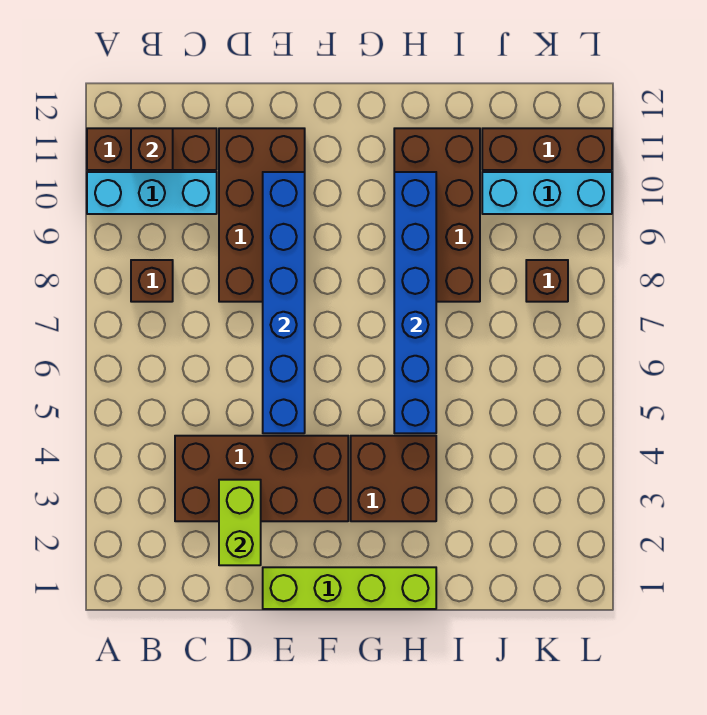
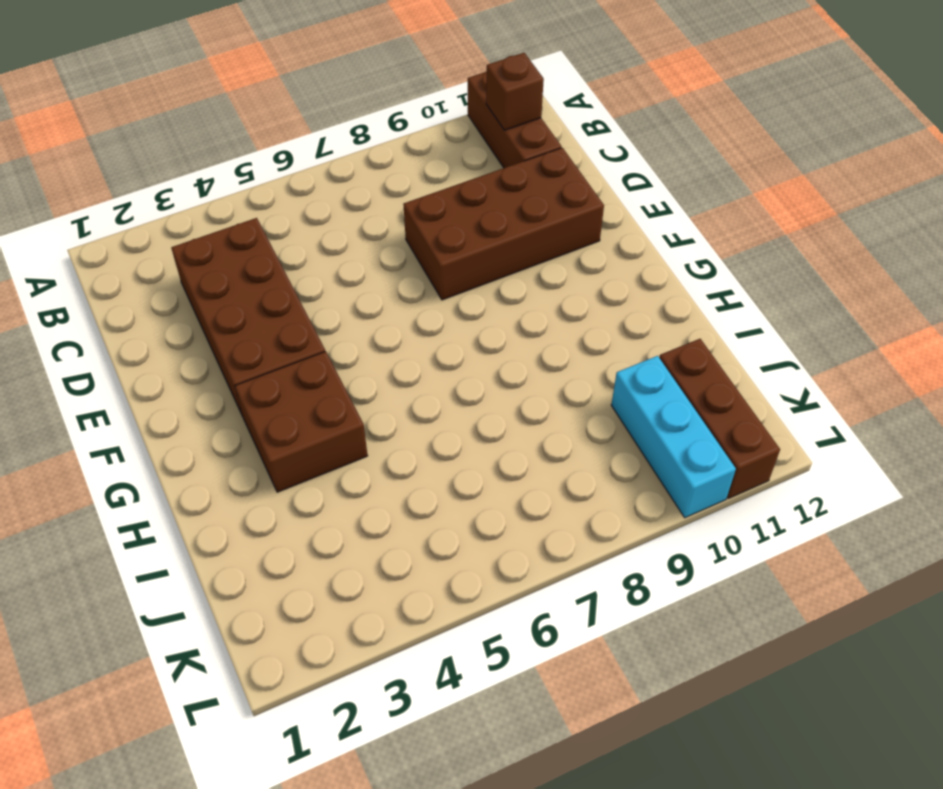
none -> cyan brick A10:C10 level 1
none -> brown brick B8 level 1
none -> lime brick E1:H1 level 1

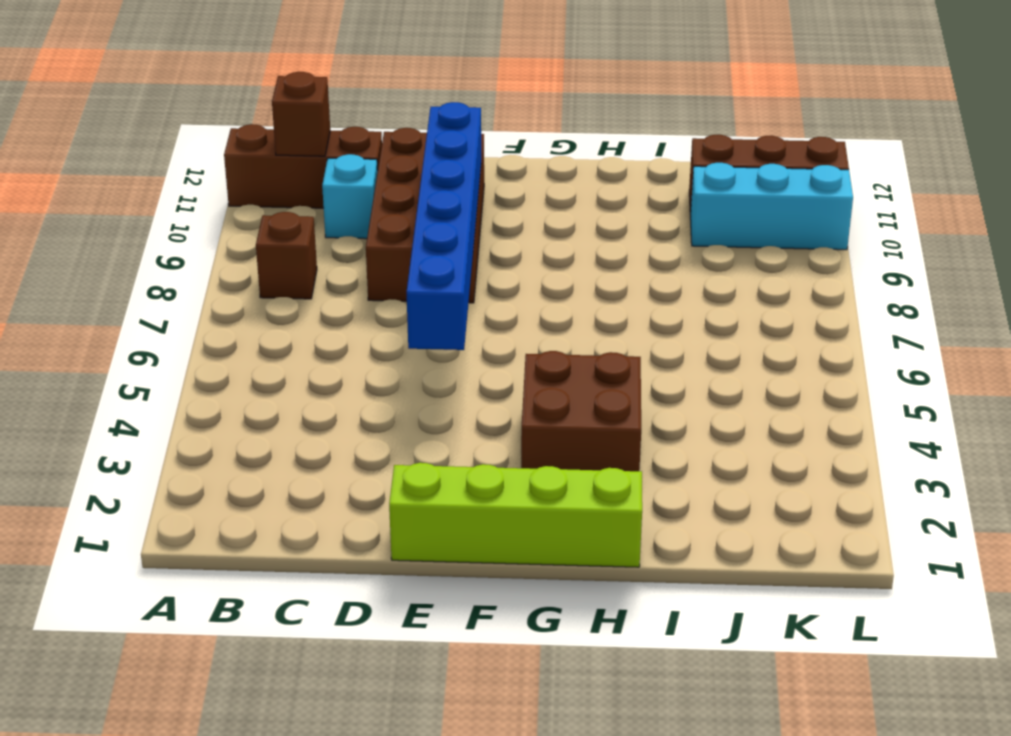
cyan brick C10 level 1 -> cyan brick A10:C10 level 1
none -> brown brick C3:F4 level 1
none -> brown brick H8:I11 level 1
none -> brown brick K8 level 1

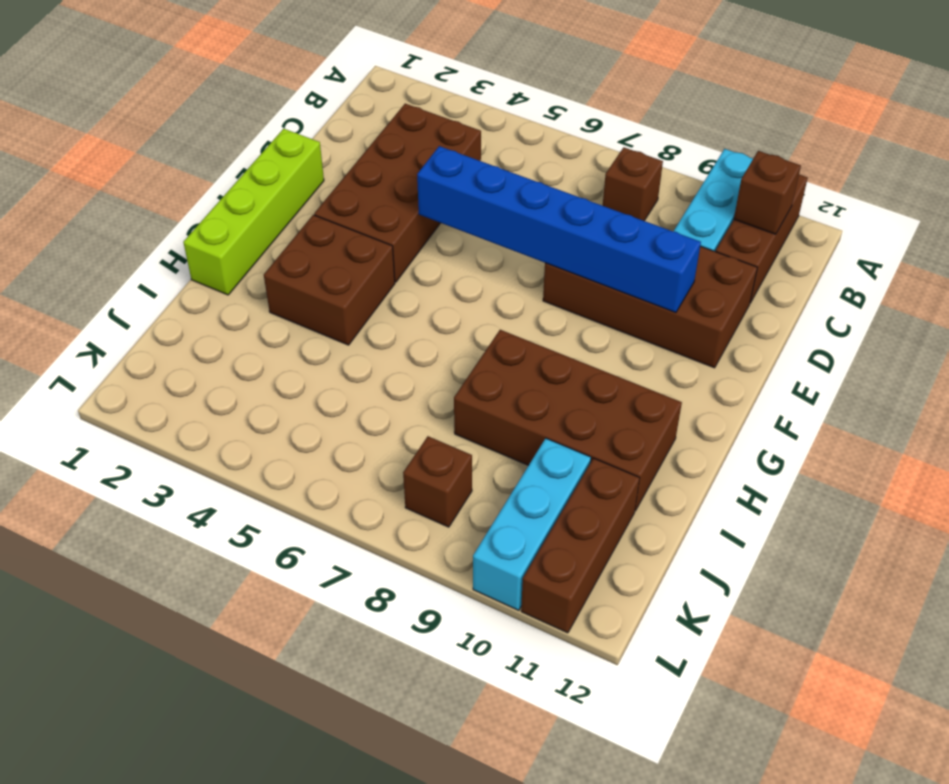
none -> lime brick D2:D3 level 2
none -> blue brick H5:H10 level 2

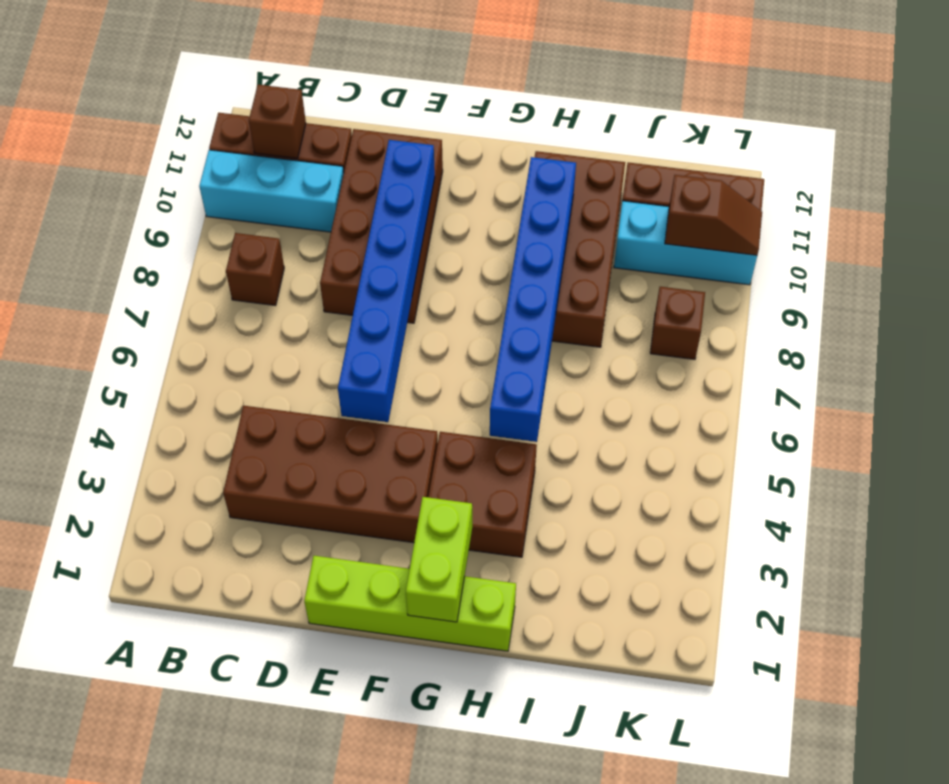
lime brick G1:G2 level 2 -> lime brick D2:D3 level 2
brown slope K10:L10 level 2 top K -> none

